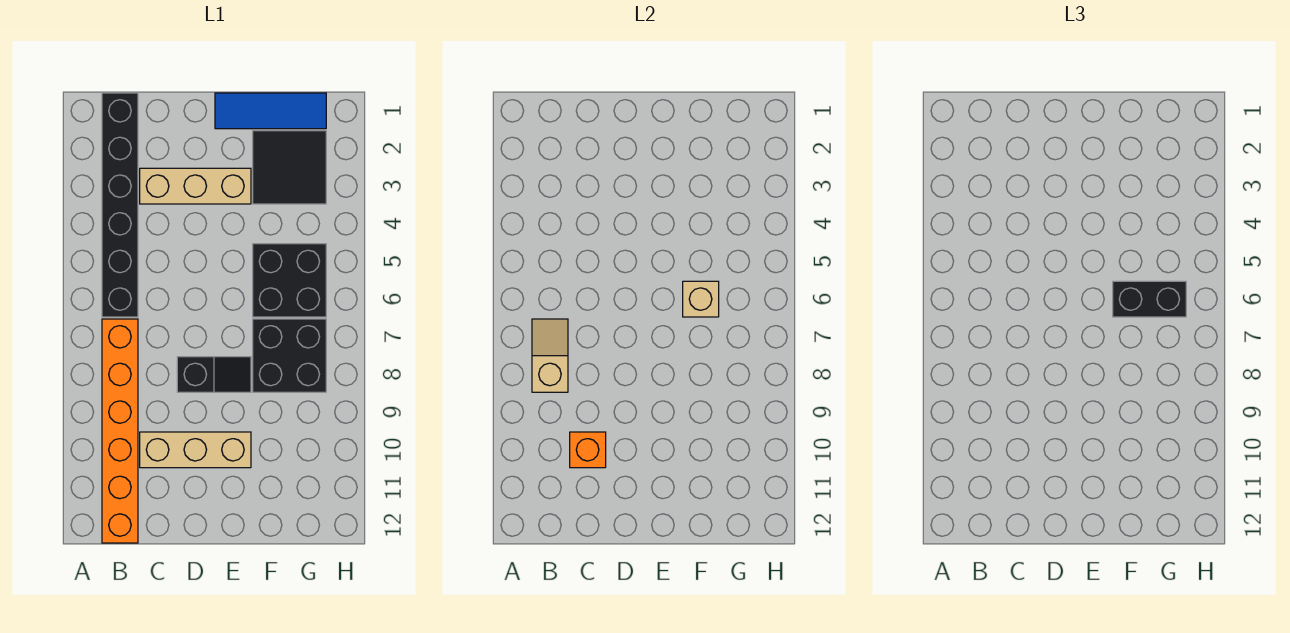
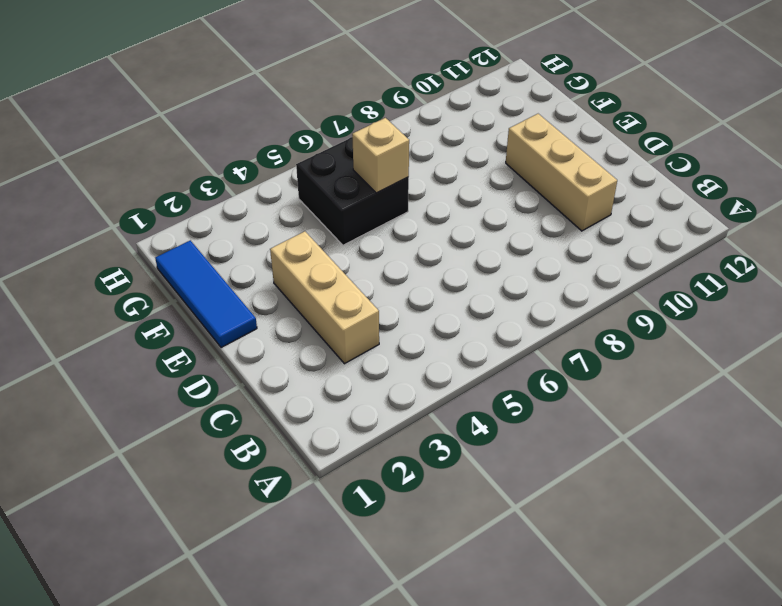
none -> black brick B1:B6 level 1
none -> orange brick B7:B12 level 1
none -> black slope D8:E8 level 1 top D

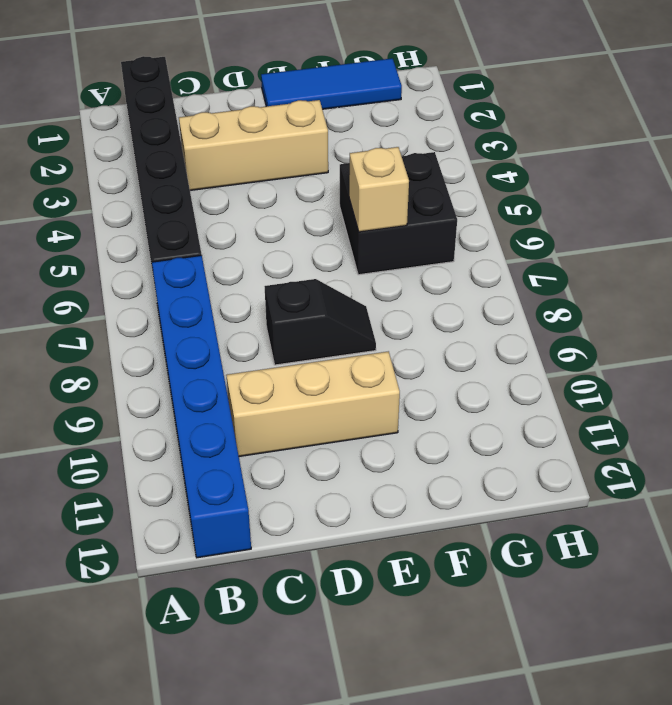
blue brick B7:B12 level 1 -> orange brick B7:B12 level 1
none -> black tile F2:G3 level 1
none -> black brick F7:G8 level 1
none -> tan slope B7:B8 level 2 top 8

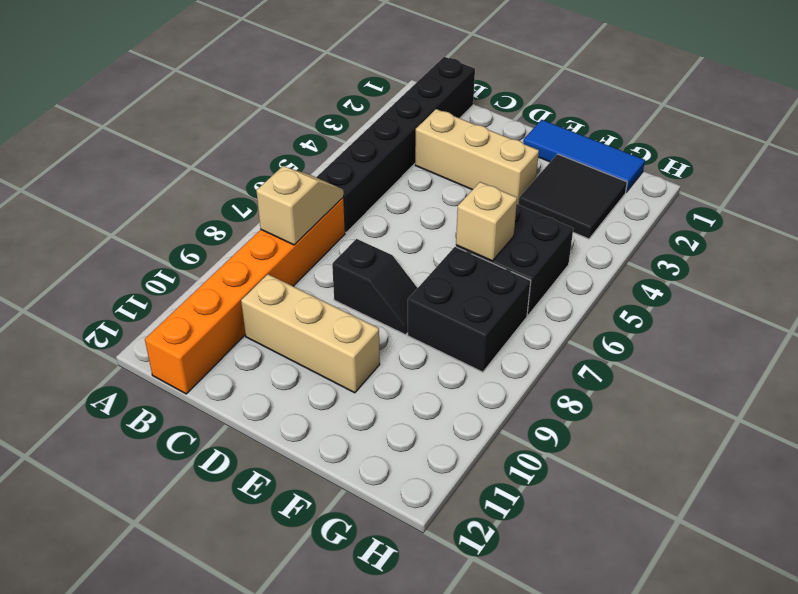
none -> orange brick C10 level 2
none -> black brick F6:G6 level 3

